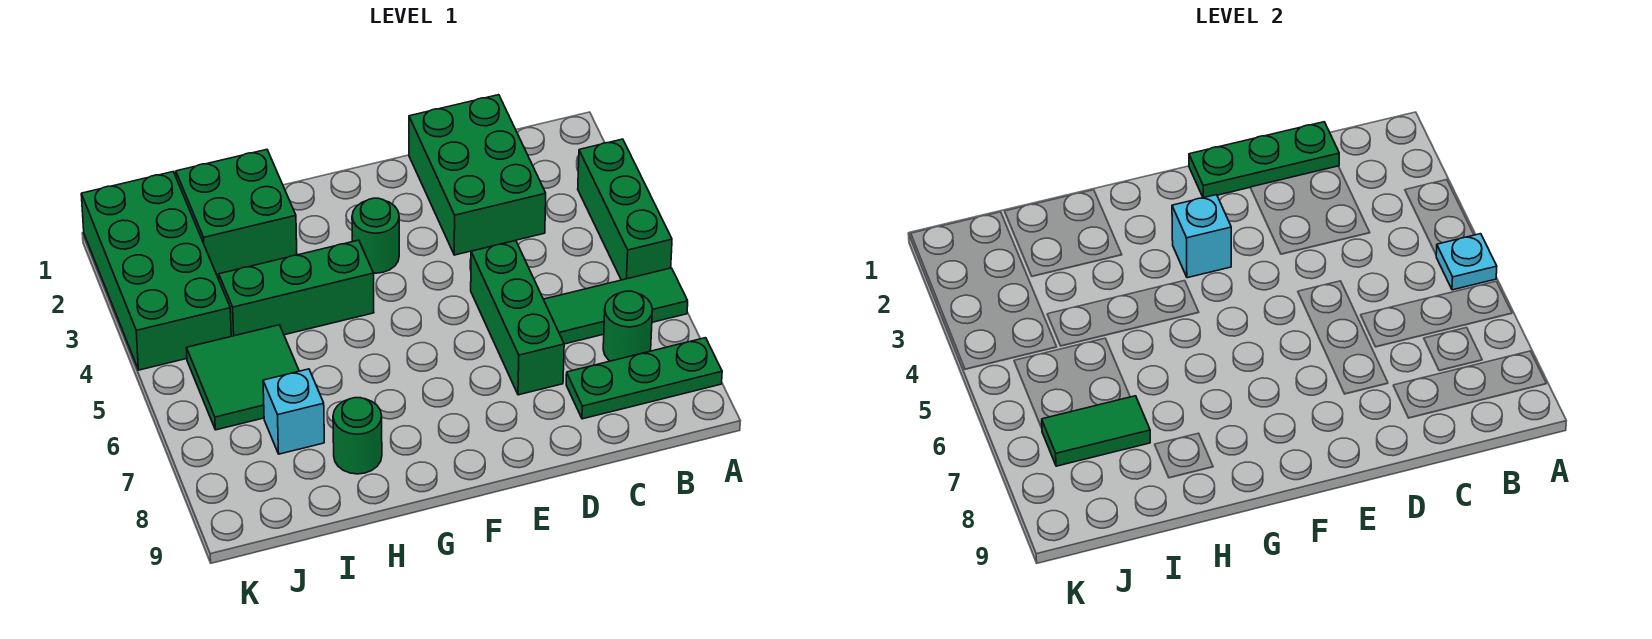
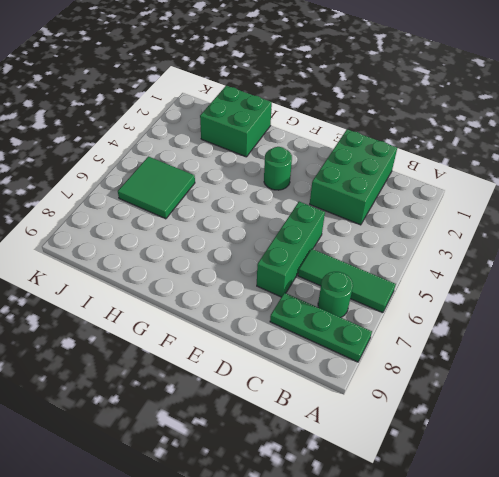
none -> green brick A3:A5 level 1
none -> green brick G4:I4 level 1
none -> green round brick H8 level 1

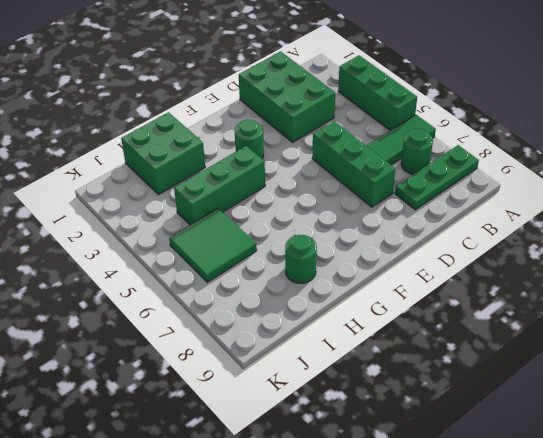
none -> cyan brick I7 level 1
none -> green brick J1:K4 level 1
none -> cyan plate A5 level 2

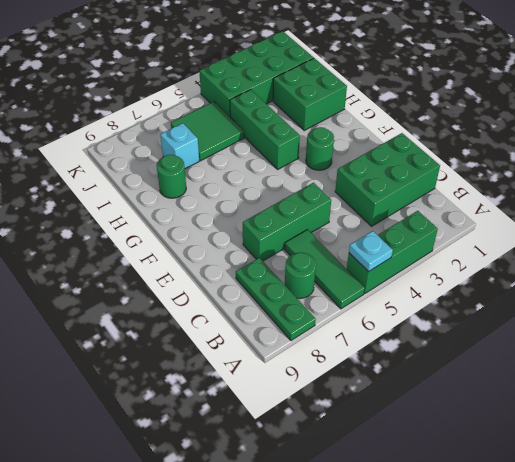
none -> green plate C1:E1 level 2
none -> cyan brick F3 level 2
none -> green tile I7:J7 level 2

